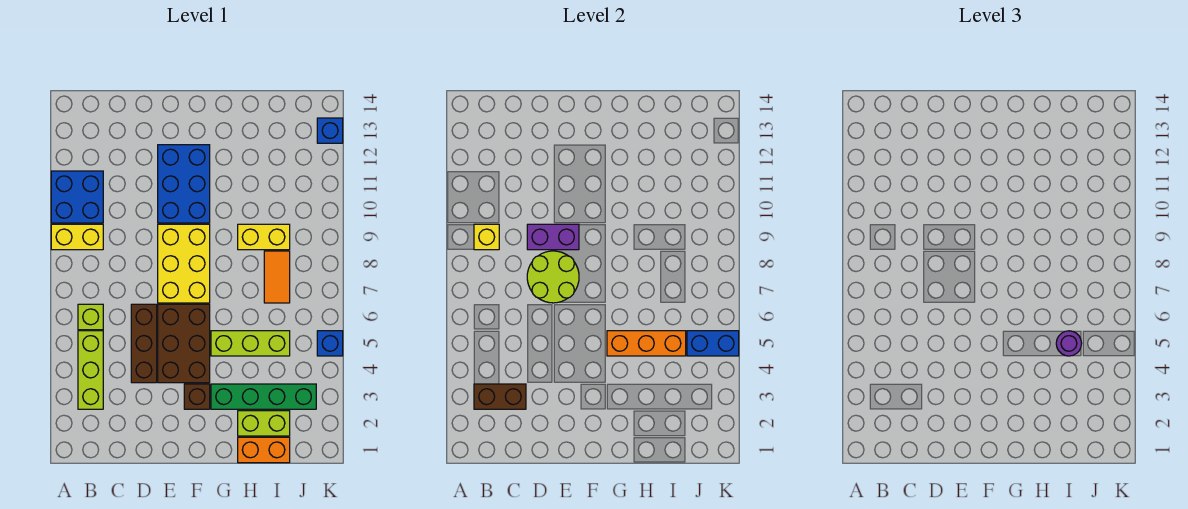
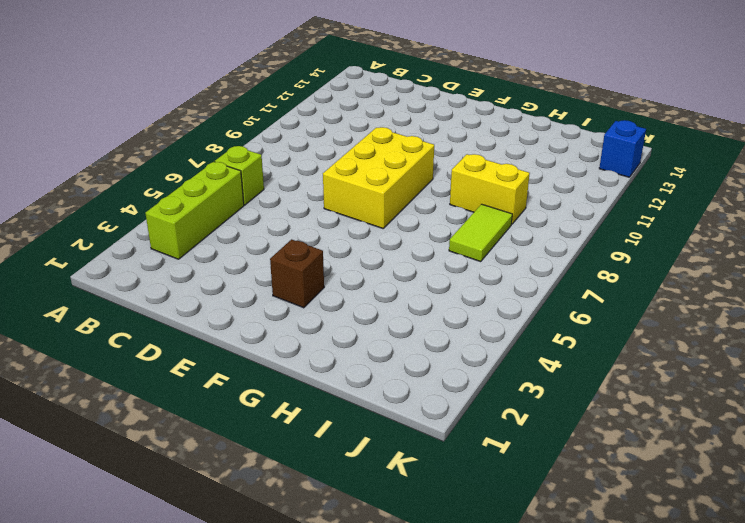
lime tile I7:I8 level 1 -> orange tile I7:I8 level 1
none -> yellow brick A9:B9 level 1
none -> blue brick A10:B11 level 1
none -> brown brick D4:D6 level 1

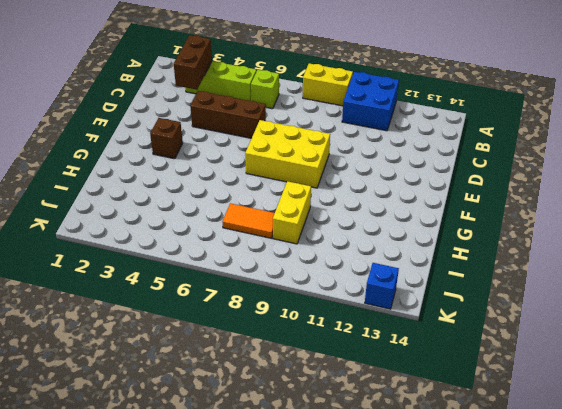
yellow brick A8:A9 level 1 -> yellow brick A9:B9 level 1
none -> brown brick E4:F6 level 1
none -> blue brick E10:F12 level 1
none -> green brick G3:J3 level 1

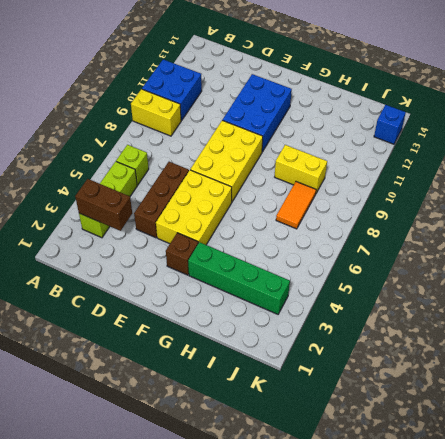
yellow brick E4:F6 level 1 -> brown brick E4:F6 level 1
none -> lime brick G5:I5 level 1
none -> orange brick H1:I1 level 1
none -> lime brick H2:I2 level 1

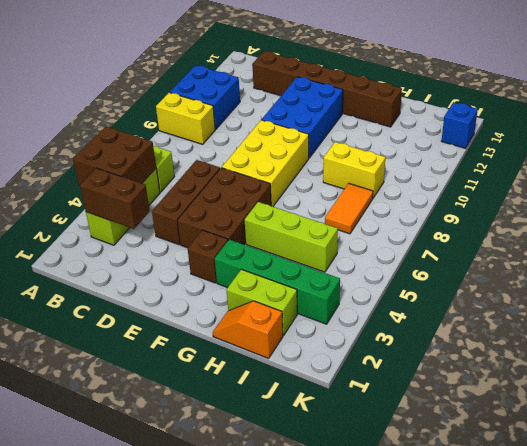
brown brick A4:B5 level 2 -> none
brown brick C13:H13 level 1 -> none
orange slope H1:I1 level 1 top I -> orange brick H1:I1 level 1
none -> blue brick K5 level 1
none -> yellow brick B9 level 2
none -> lime round brick D7:E8 level 2

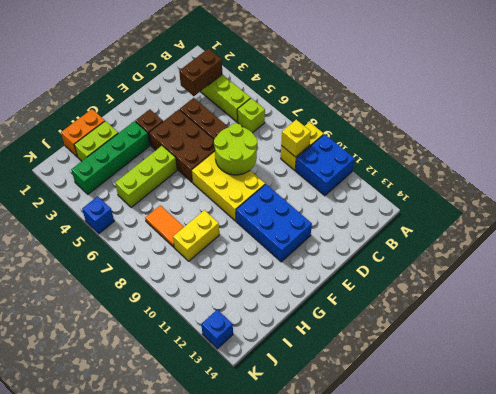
none -> purple brick D9:E9 level 2
none -> orange brick G5:I5 level 2
none -> blue brick J5:K5 level 2

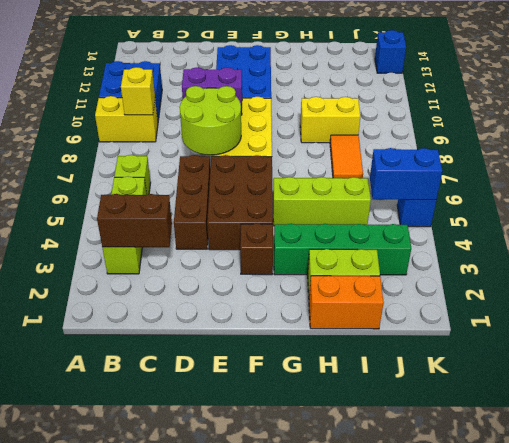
none -> orange brick G5:I5 level 2
none -> purple round brick I5 level 3

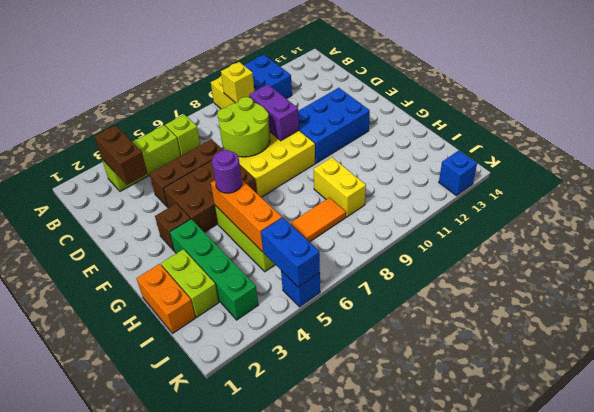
purple round brick G5 level 3 -> purple round brick I5 level 3

